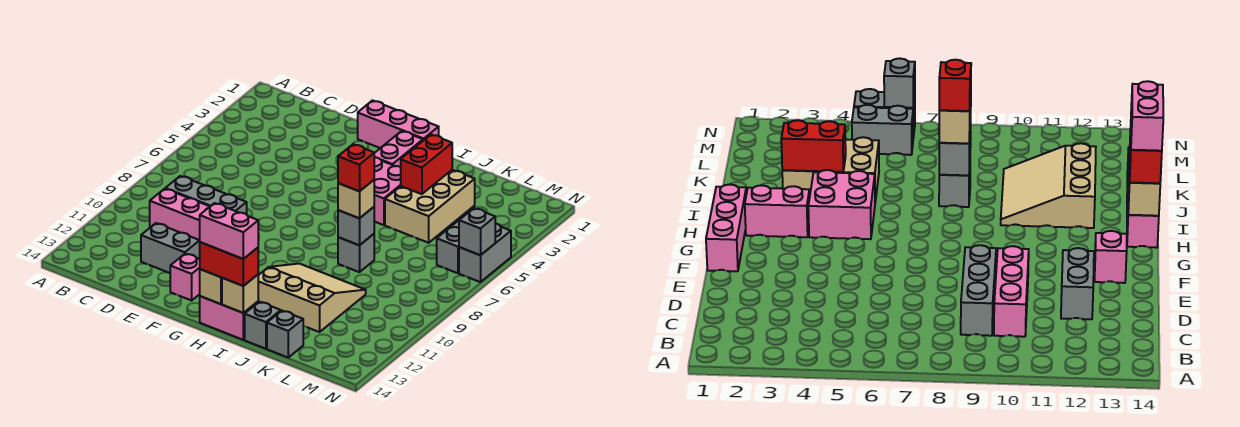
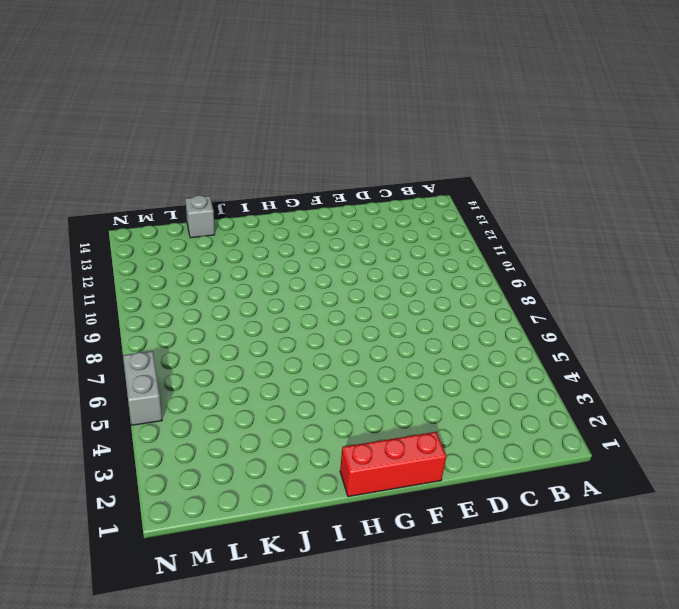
red brick F1:H1 level 1 -> pink brick F1:H1 level 1
none -> grey brick C9:E9 level 1
none -> pink brick C10:E10 level 1
none -> grey brick D12:E12 level 1

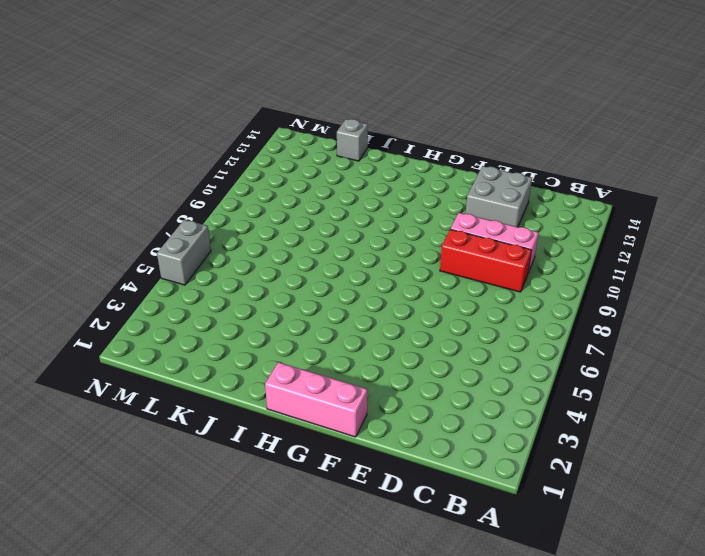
red brick C9:E9 level 1 -> grey brick C9:E9 level 1
grey brick D12:E13 level 1 -> grey brick D12:E12 level 1
none -> pink brick F13 level 1
none -> pink brick H2:H3 level 1
none -> pink brick H4:I5 level 1

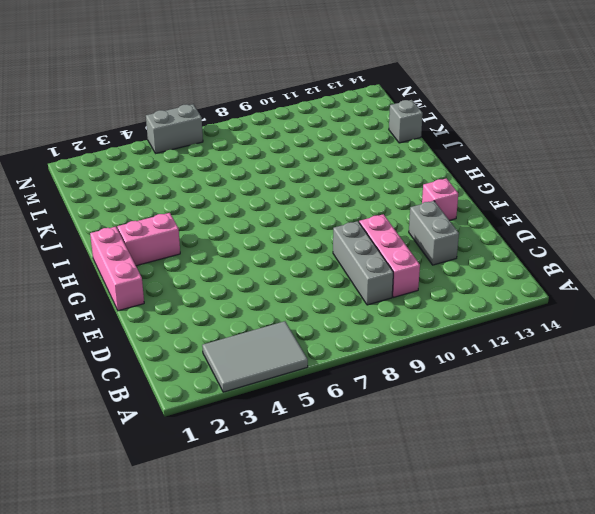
grey tile A3:B5 level 1 -> none
none -> pink brick H4:I5 level 1
none -> pink brick H14:I14 level 1
none -> tan slope I10:K12 level 1 top 12

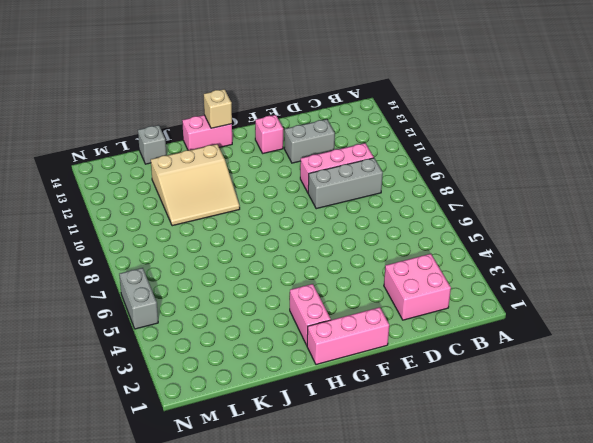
pink brick C2:D3 level 1 -> pink brick H4:I5 level 1
none -> tan brick J3:K5 level 1
none -> grey brick J8 level 1
none -> grey brick J14 level 1

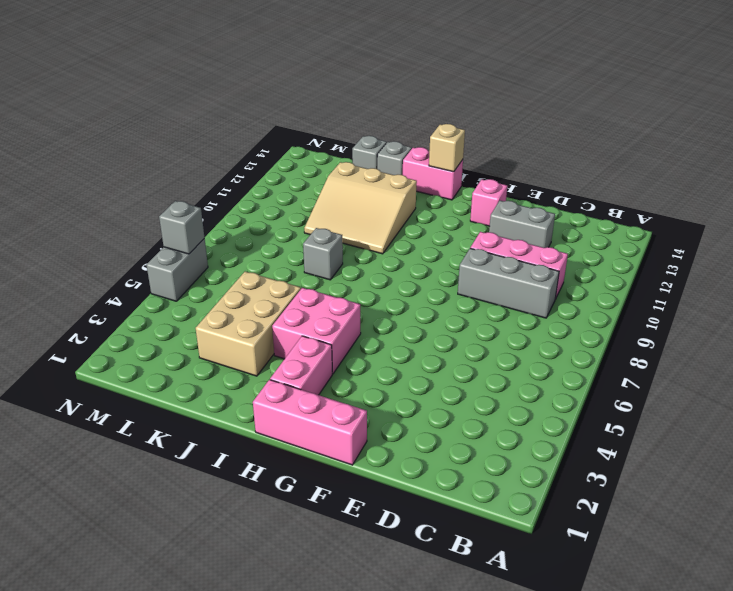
none -> grey brick M5:M6 level 1
none -> tan brick I14 level 2
none -> red brick J3:J4 level 2

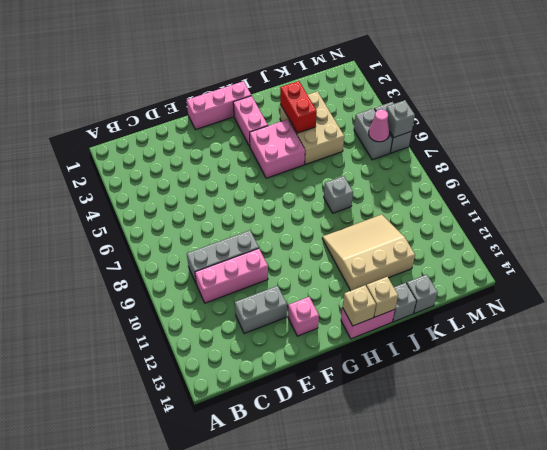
pink cone M6 level 2 -> none
none -> grey brick J8 level 2
none -> red brick H14:I14 level 3
none -> tan brick J8 level 3

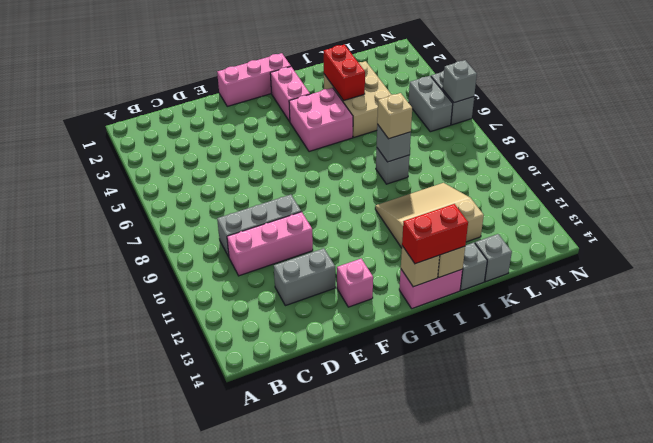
none -> pink brick H14:I14 level 4
none -> red brick J8 level 4

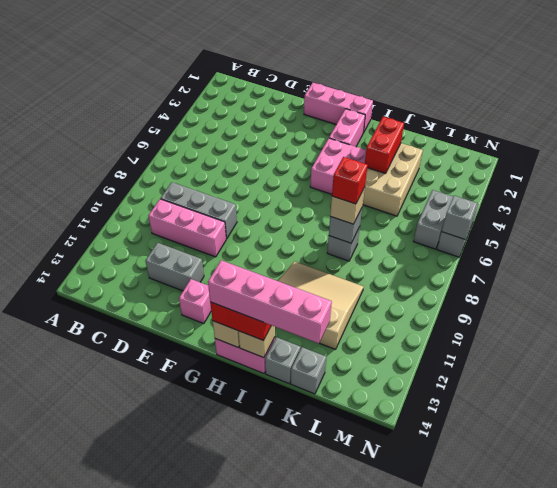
pink brick H14:K14 level 4 -> pink brick H14:I14 level 4

